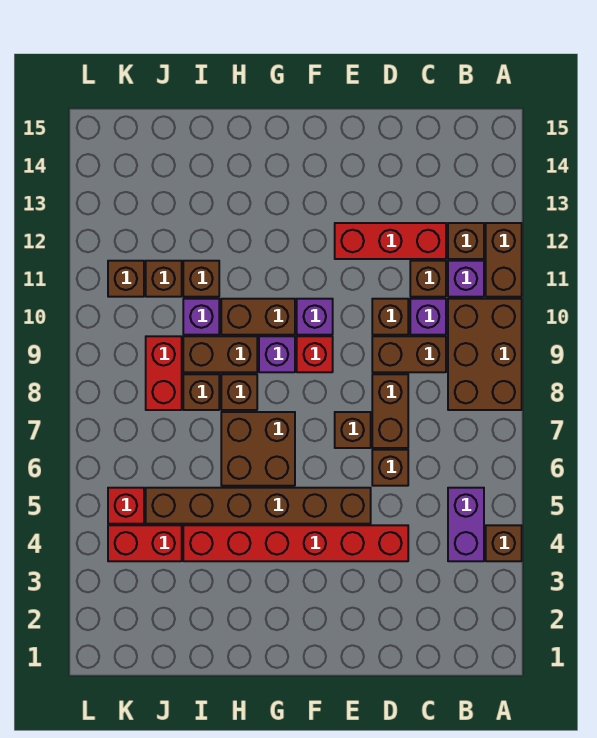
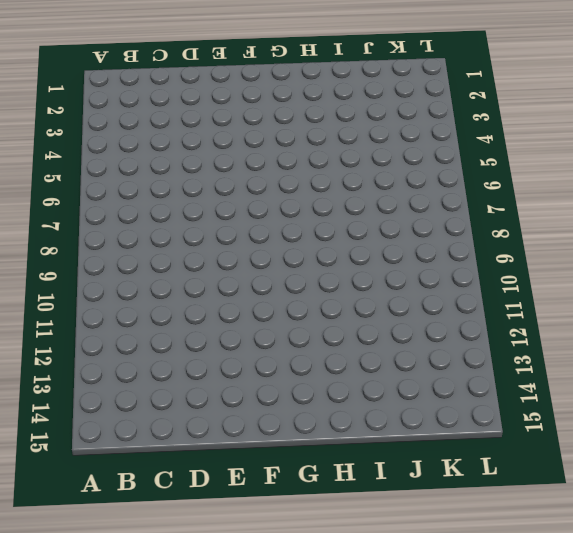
none -> brown brick A4 level 1
none -> brown brick A8:B10 level 1
none -> brown brick A11:A12 level 1
none -> purple brick B4:B5 level 1

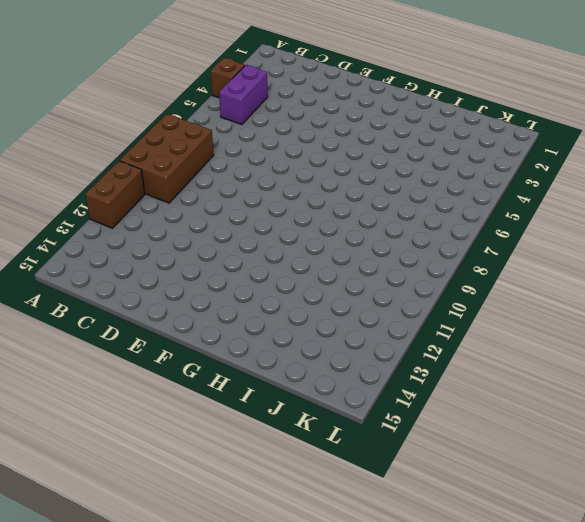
none -> purple brick B11 level 1
none -> brown brick B12 level 1
none -> brown brick C9:D9 level 1
none -> purple brick C10 level 1

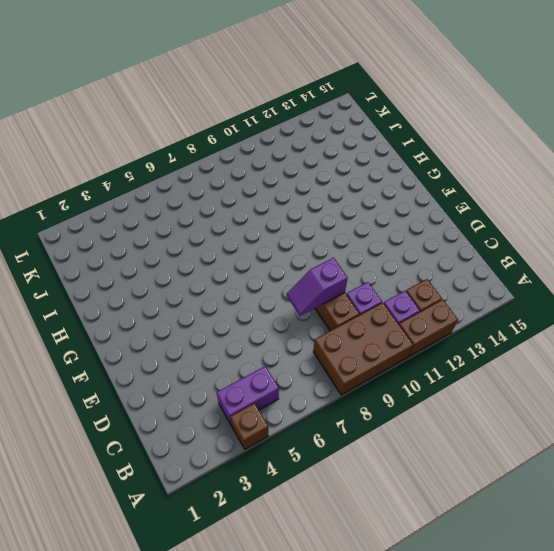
purple slope D8:D9 level 2 top 9 -> none
none -> brown brick C11 level 1
none -> red brick C12:E12 level 1
none -> red brick D4:I4 level 1
none -> brown brick D6 level 1

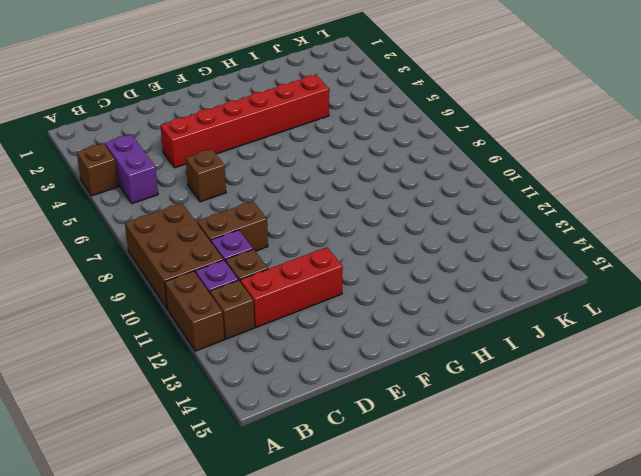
none -> brown brick D7:D8 level 1
none -> brown brick D10 level 1
none -> brown brick E5:J5 level 1
none -> brown brick E7 level 1

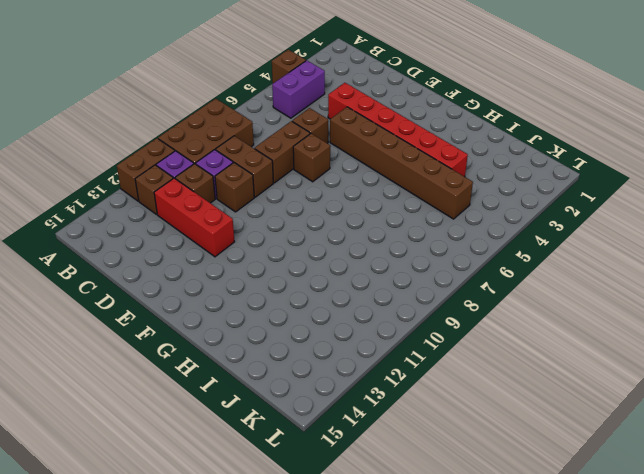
none -> red brick F9 level 1
none -> purple brick F10 level 1
none -> brown brick G6:H7 level 1
none -> purple brick G9 level 1

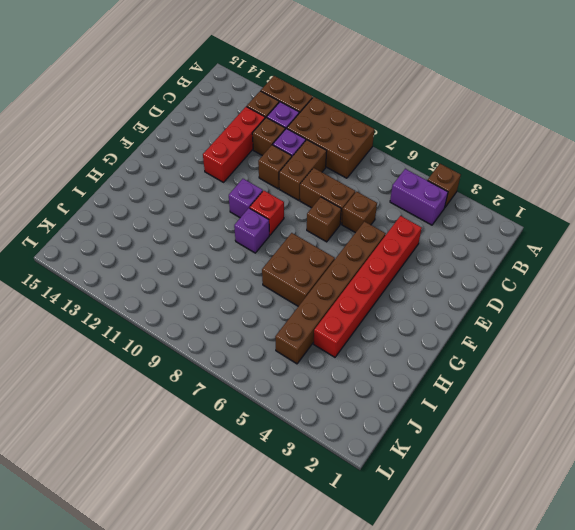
none -> brown brick G10:H10 level 1
none -> brown brick H8 level 1
none -> brown brick H9:I9 level 1
none -> brown brick I8 level 1

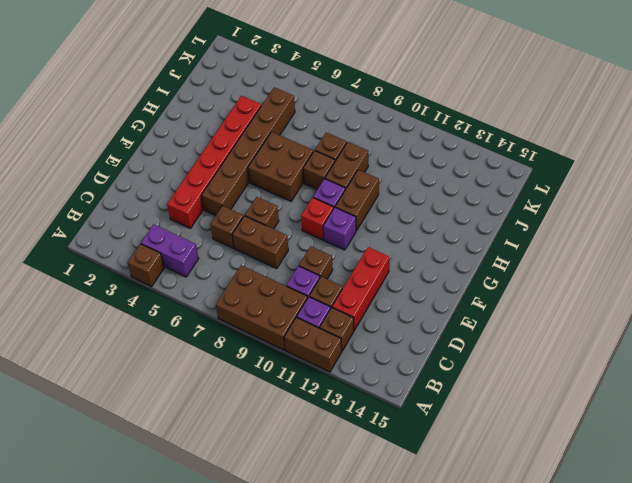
none -> brown brick C9:D9 level 1
none -> purple brick I10 level 1
none -> brown brick I11 level 1
none -> red brick J4:K4 level 1

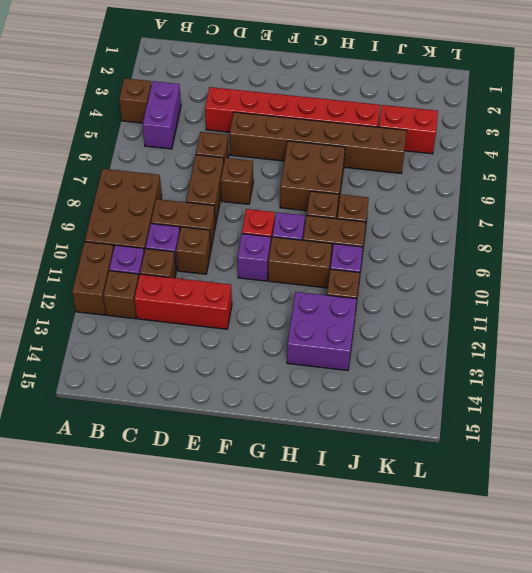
purple brick H12:I13 level 1 -> none
none -> red brick J8:J9 level 1
none -> brown brick J11 level 1
none -> red brick K5 level 1
none -> brown brick K11 level 1

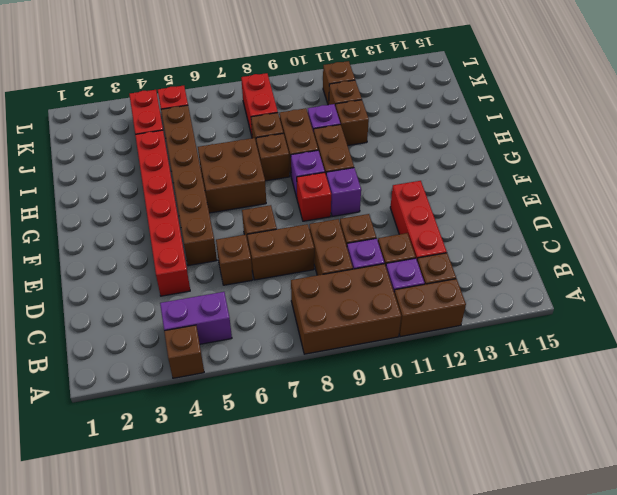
red brick J8:K8 level 1 -> red brick J8:J9 level 1

